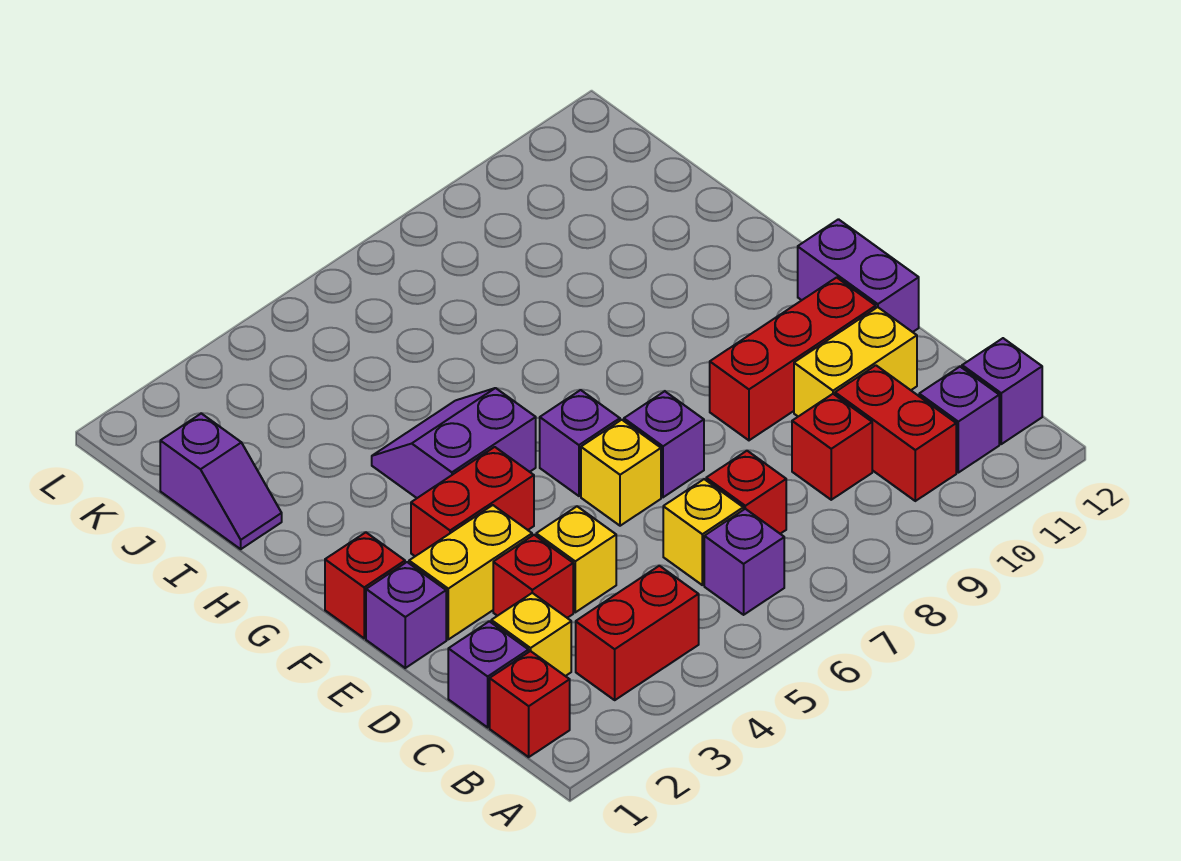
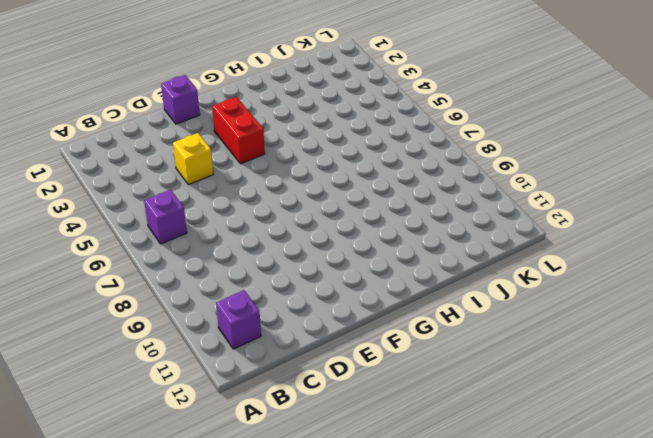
none -> red brick B1 level 1
none -> red brick B3:B4 level 1
none -> red brick B10:C10 level 1

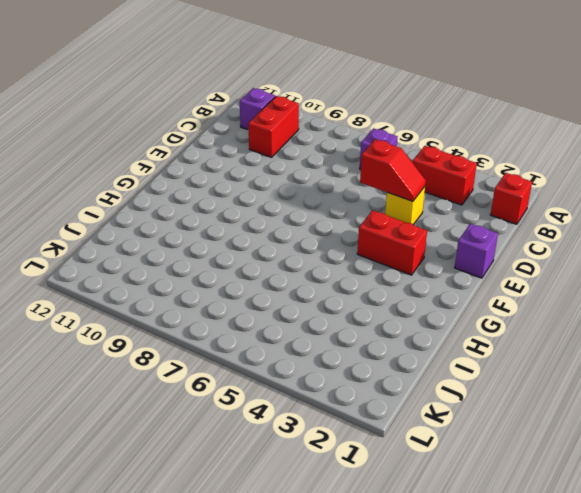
red slope D4:D5 level 2 top 5 -> none
none -> purple brick B12 level 1
none -> purple brick C1 level 1
none -> yellow brick C2 level 1

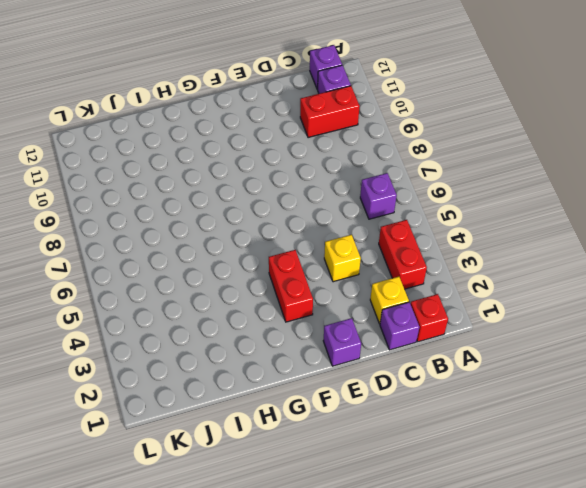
none -> yellow brick C6 level 1
none -> red brick C7 level 1
none -> red brick C9 level 1

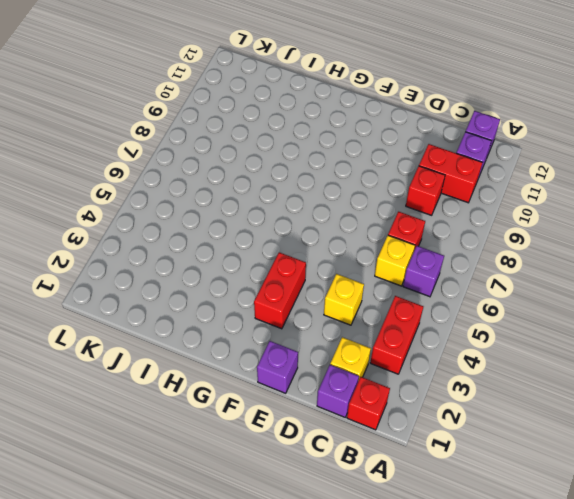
none -> red brick D3 level 1
none -> yellow brick D10:D11 level 1
none -> yellow brick E2:E3 level 1

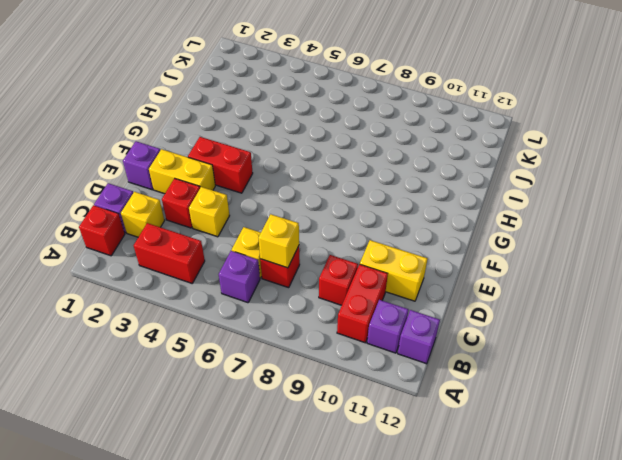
yellow brick C7 level 2 -> yellow brick E6 level 1
none -> purple brick E7 level 1
none -> red brick E9:E11 level 1
none -> purple brick E12:F12 level 1

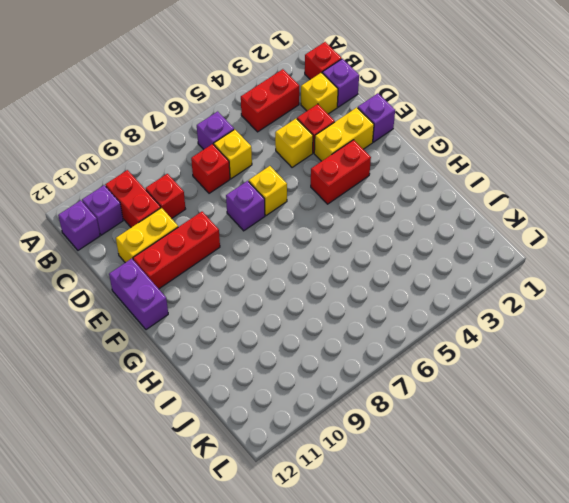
none -> red brick F1 level 1
none -> purple brick F6 level 1
none -> purple slope G4:H5 level 1 top G

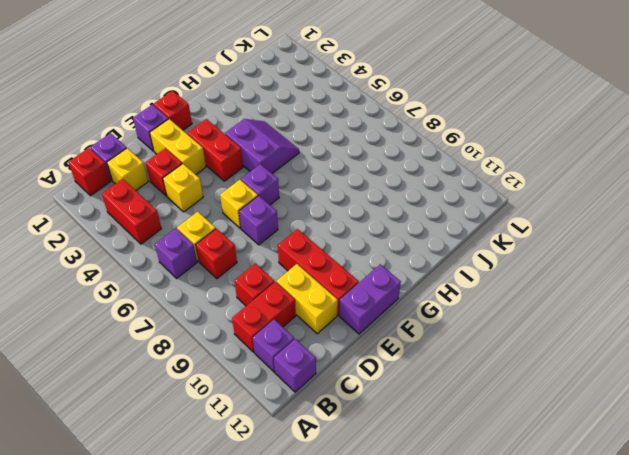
none -> purple slope I1:J1 level 1 top J

